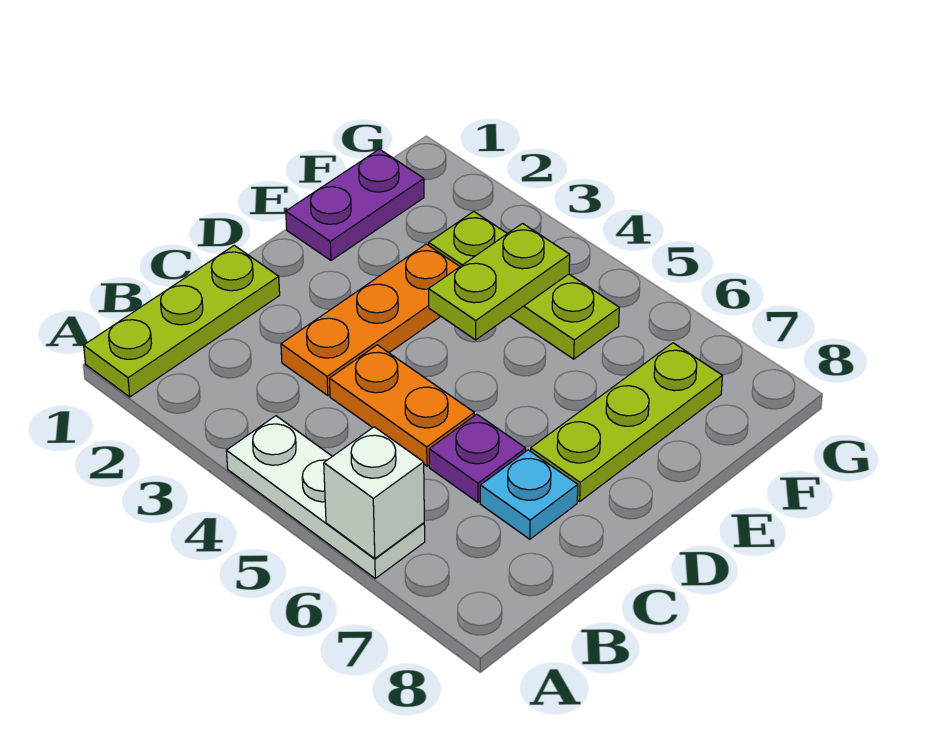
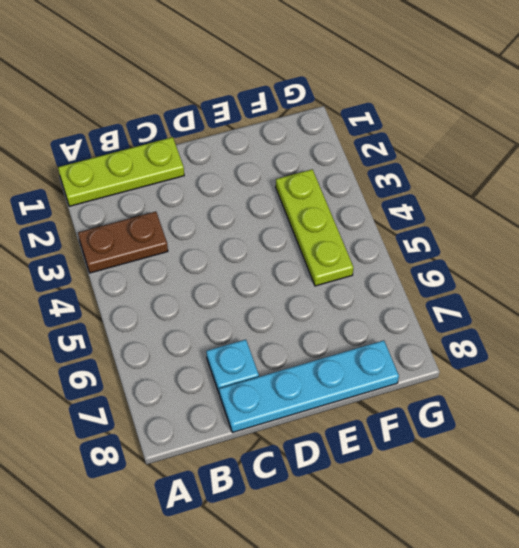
brown plate A3:B3 level 1 -> none
cyan plate C8:F8 level 1 -> none
none -> white plate A4:A6 level 1
none -> orange plate C3:E3 level 1

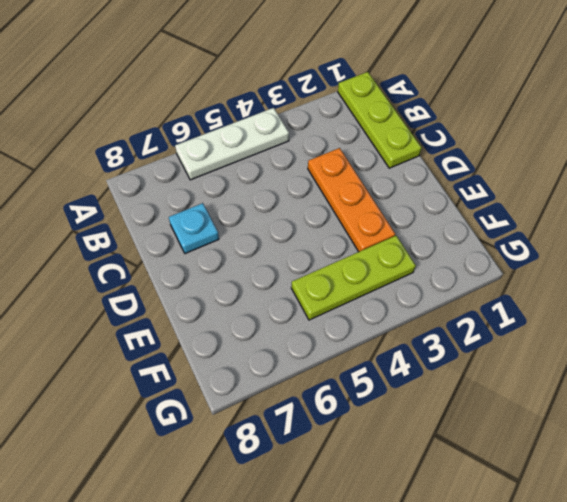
none -> orange plate C4:C5 level 1
none -> purple plate C6 level 1

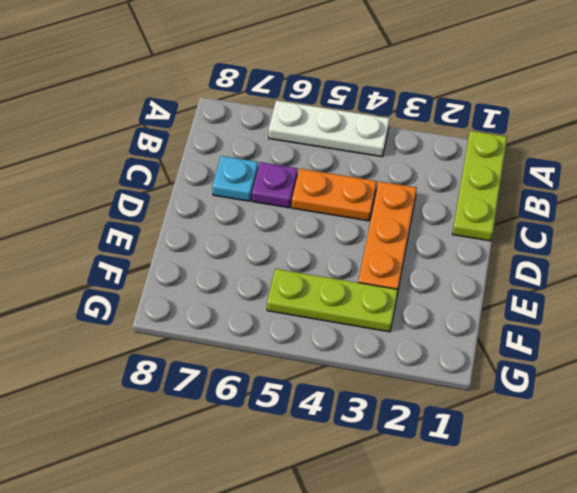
none -> lime plate D7:F7 level 1
none -> purple plate E1:F1 level 1

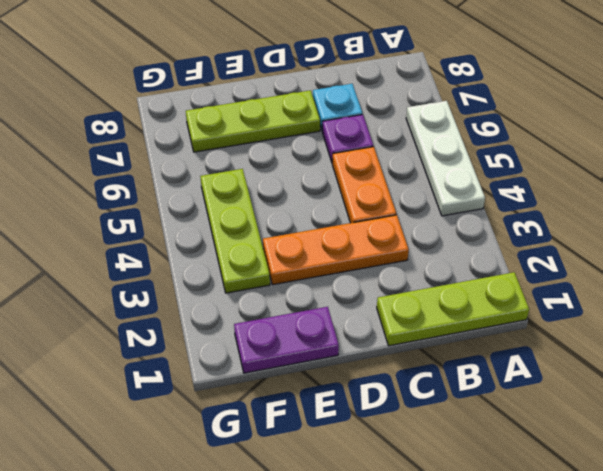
none -> white brick A6 level 2
none -> lime plate E4:F4 level 2

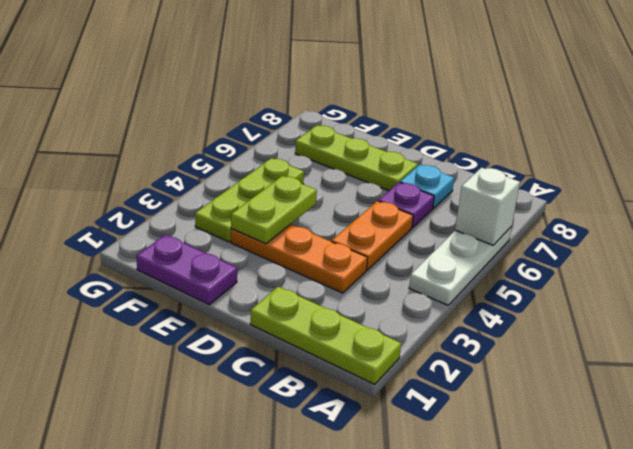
lime plate E3:E4 level 2 -> lime plate E4:F4 level 2

